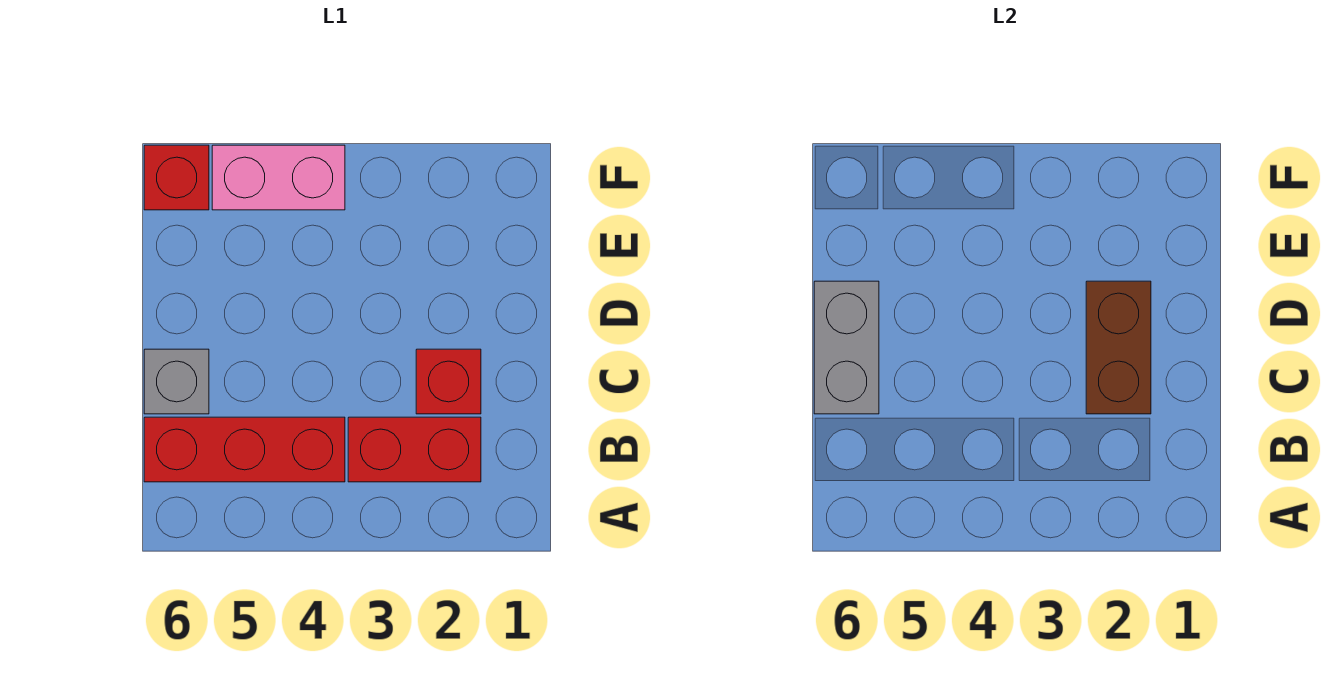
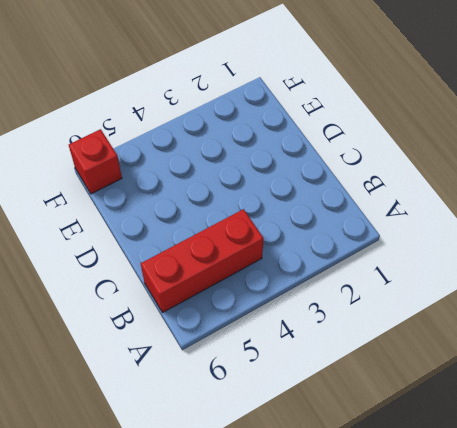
none -> red brick B2:B3 level 1
none -> red brick C2 level 1

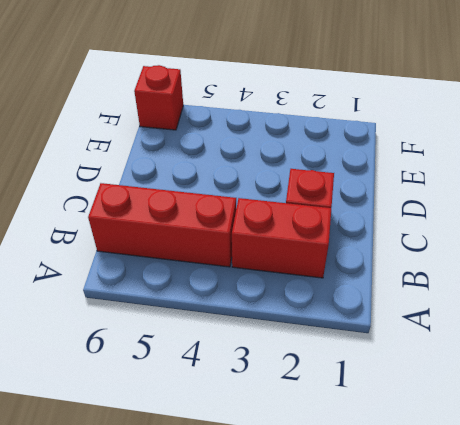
none -> grey brick C6 level 1
none -> pink brick F4:F5 level 1

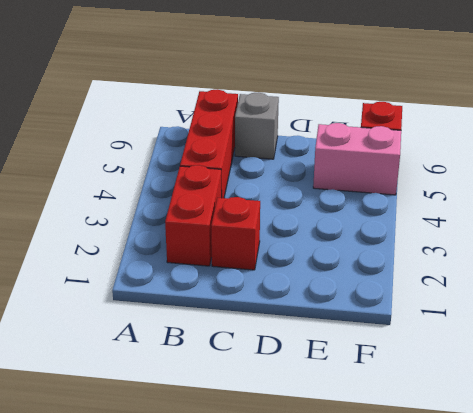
pink brick E5:F5 level 1 -> pink brick F4:F5 level 1
none -> brown brick C2:D2 level 2
none -> grey brick C6:D6 level 2

